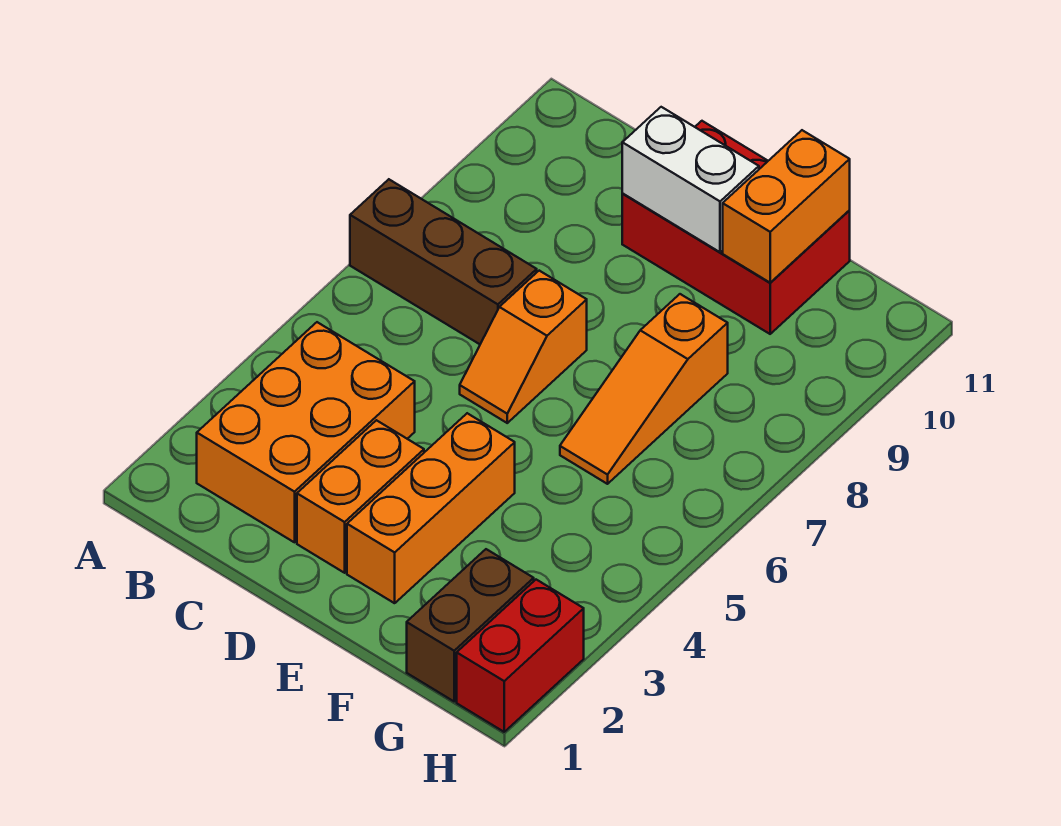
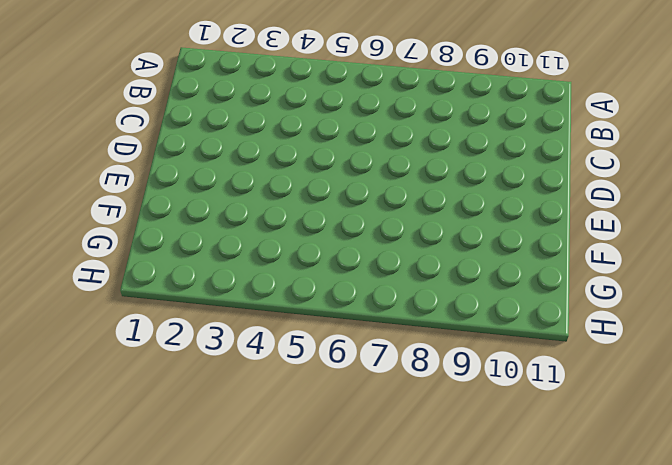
none -> brown brick A7:C7 level 1
none -> orange brick B2:C4 level 1

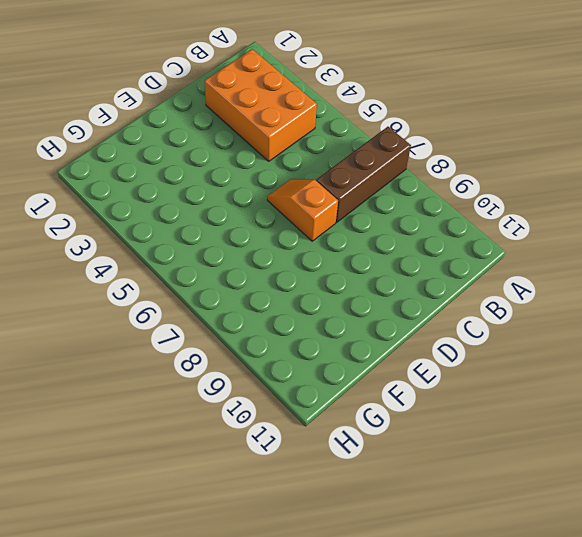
none -> orange brick D2:D3 level 1
none -> red brick D10:F11 level 1

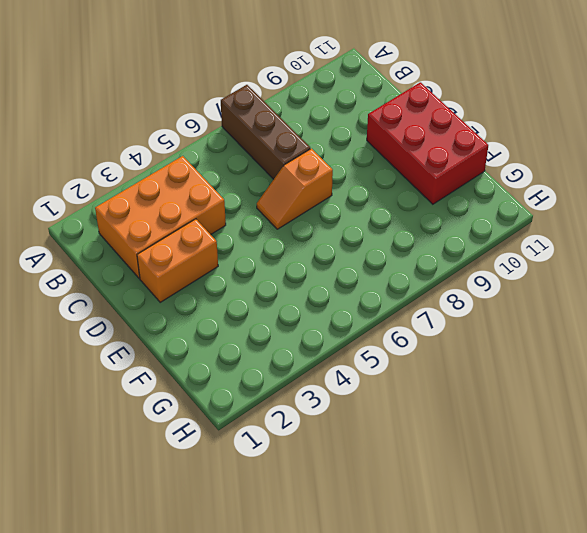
none -> orange brick E2:E4 level 1
none -> orange slope F6:F8 level 1 top 8

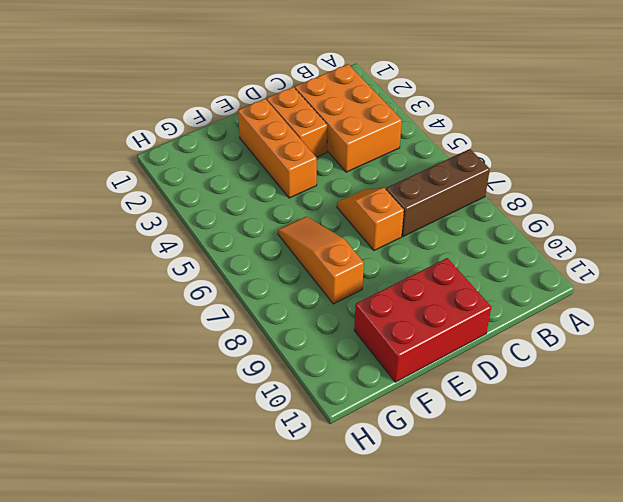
none -> brown brick G1:G2 level 1
none -> red brick H1:H2 level 1

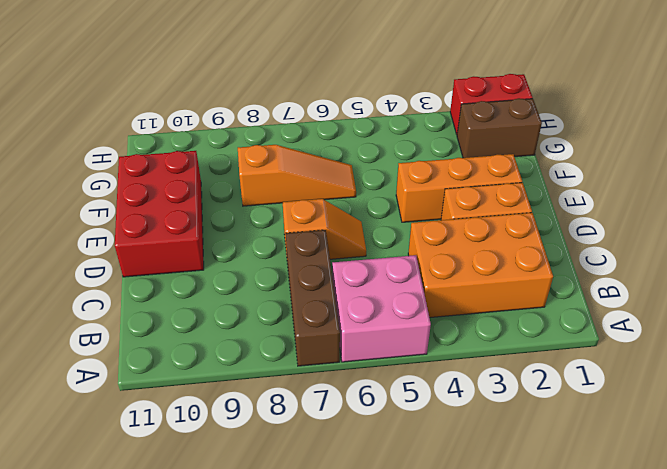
pink brick A5:B6 level 1 -> none
none -> white brick D10:E10 level 2
none -> orange brick F10:F11 level 2

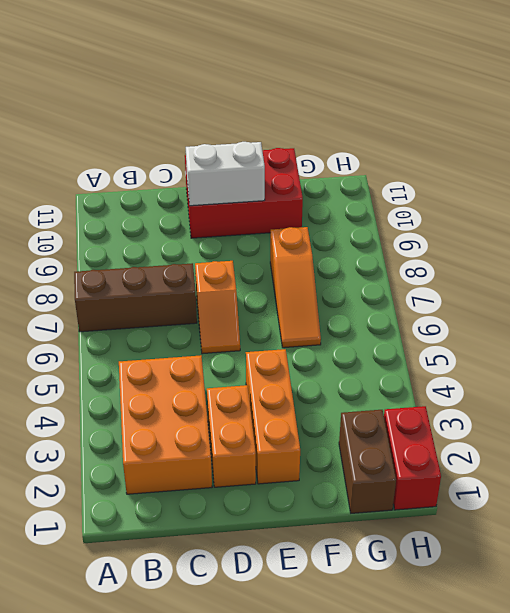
none -> orange brick F10:F11 level 2

